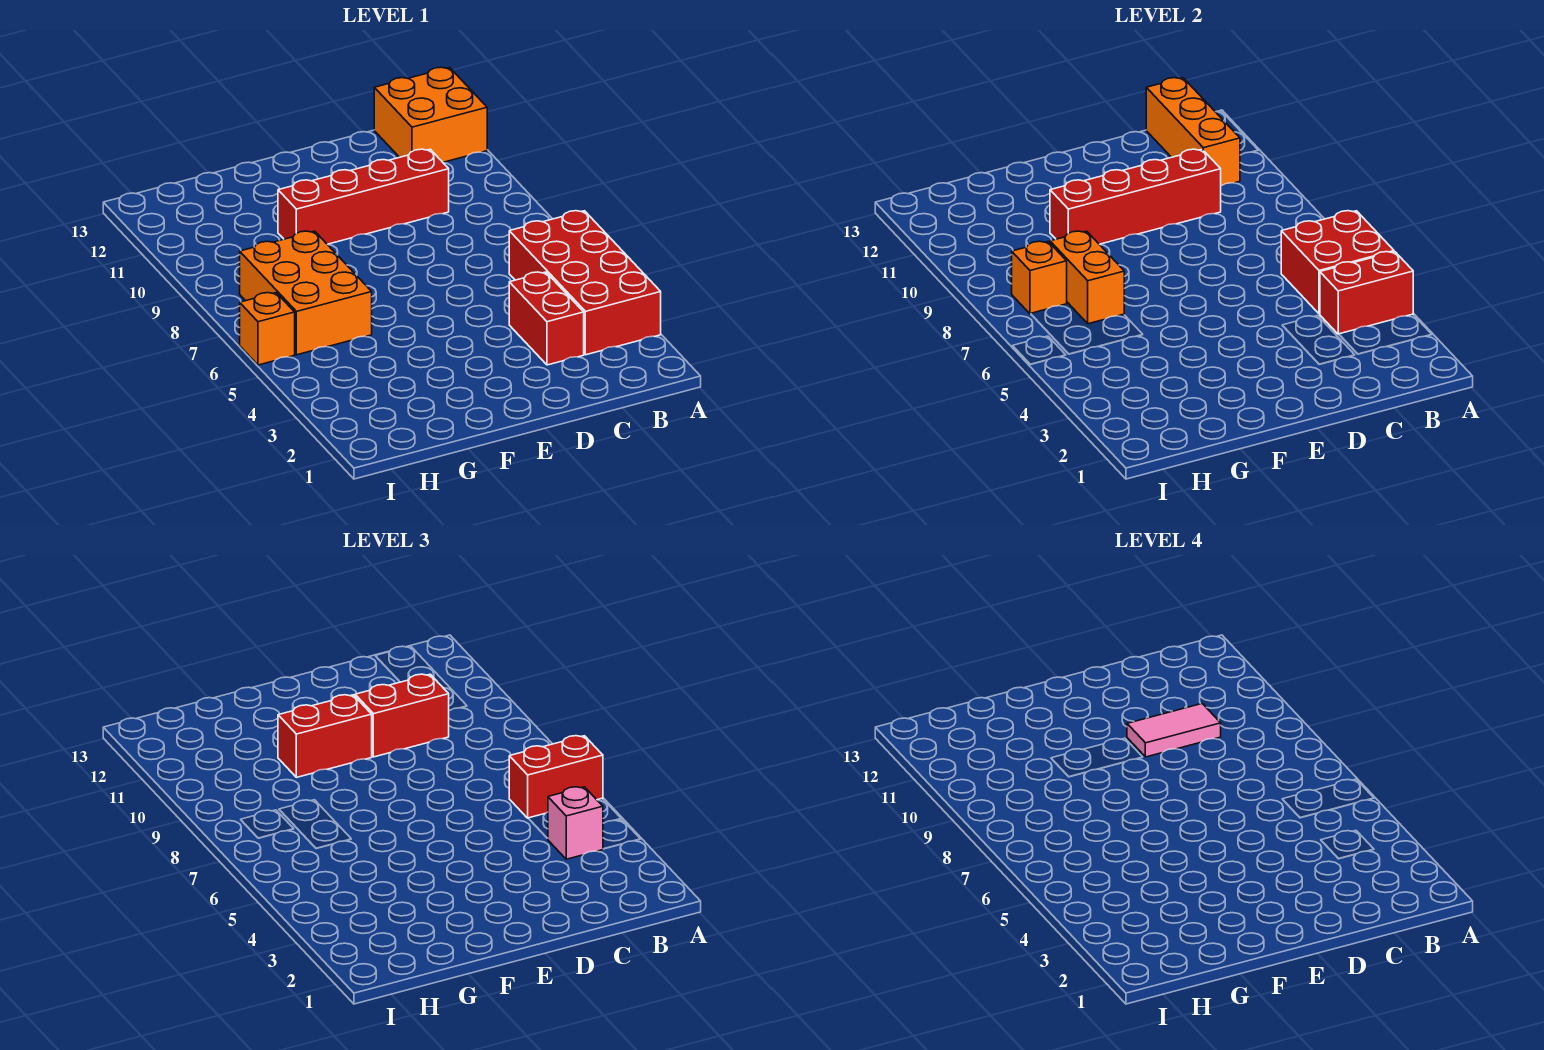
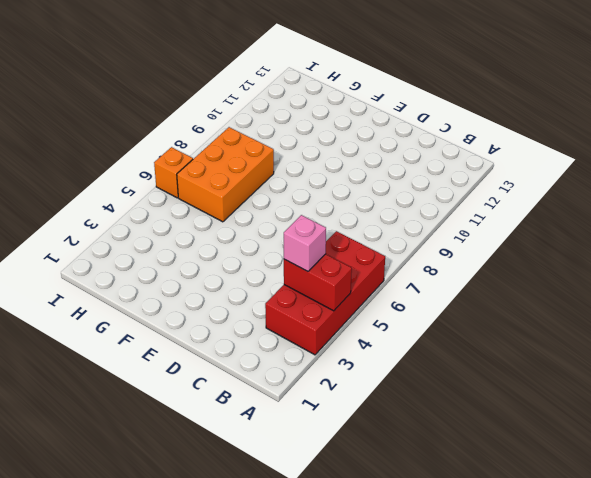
none -> orange brick A12:B13 level 1
none -> red brick C3:C4 level 1
none -> red brick C10:F10 level 1

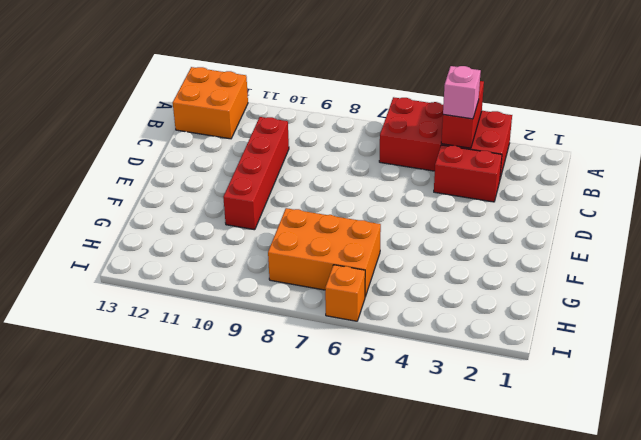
none -> red brick A5:B6 level 2
none -> orange brick B11:B13 level 2
none -> red brick C10:F10 level 2

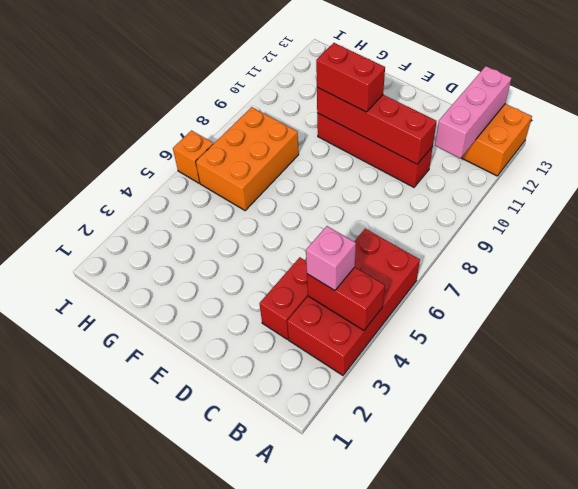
pink brick B11:B13 level 2 -> orange brick B11:B13 level 2
none -> red brick A5:B6 level 2
none -> orange brick G7:G8 level 2
none -> orange brick H8 level 2

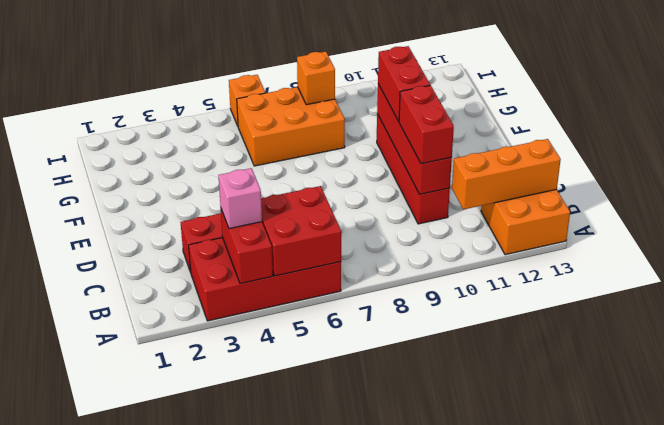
none -> orange brick G7:G8 level 2
none -> red brick A6:B6 level 3
none -> pink tile C10:D10 level 4

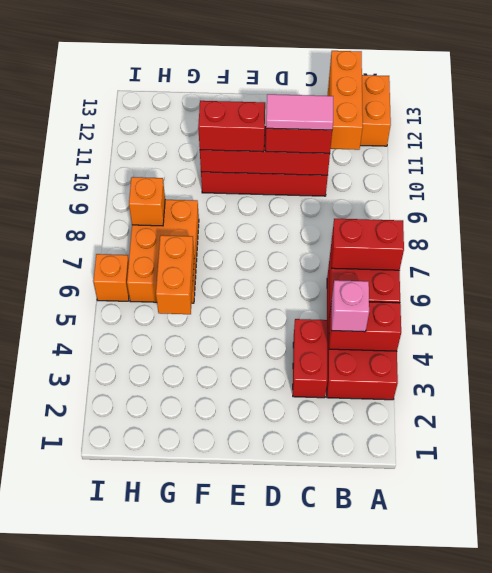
orange brick G5:G6 level 2 -> orange brick G7:G8 level 2

